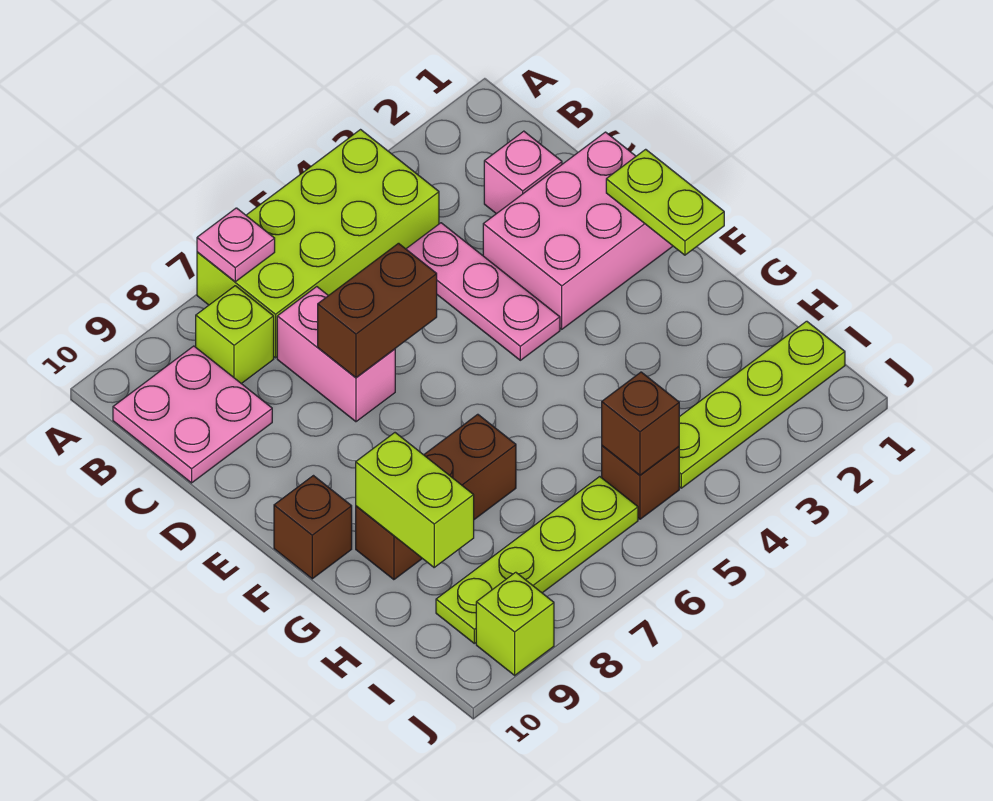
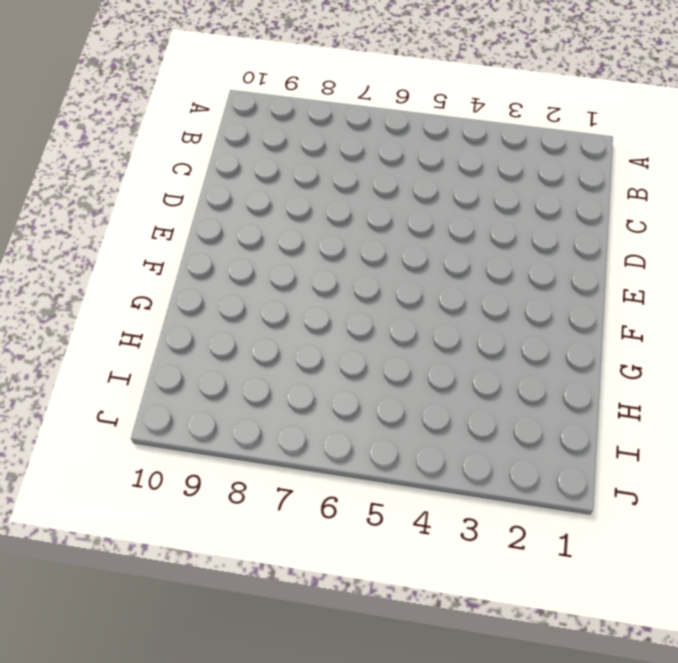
none -> lime brick A4:B7 level 1
none -> lime brick B8 level 1
none -> pink plate B9:C10 level 1

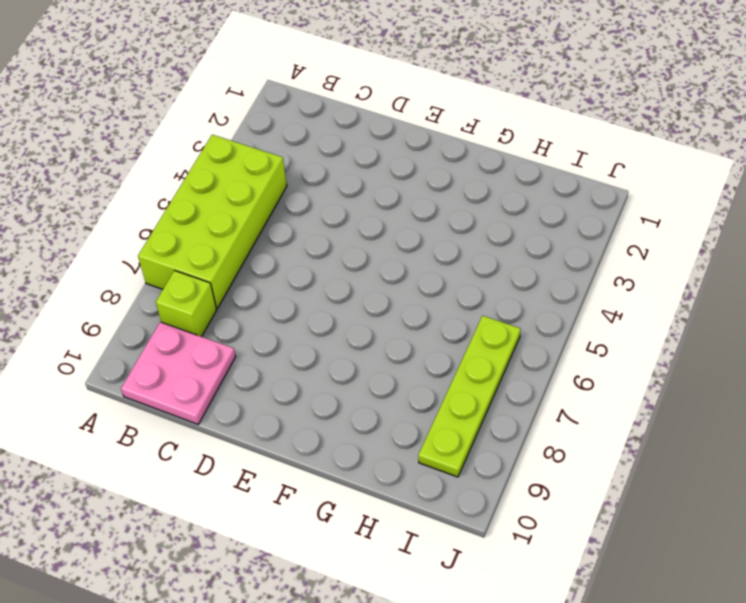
none -> pink brick C2 level 1
none -> pink plate C4:E4 level 1
none -> pink brick C7:D7 level 1

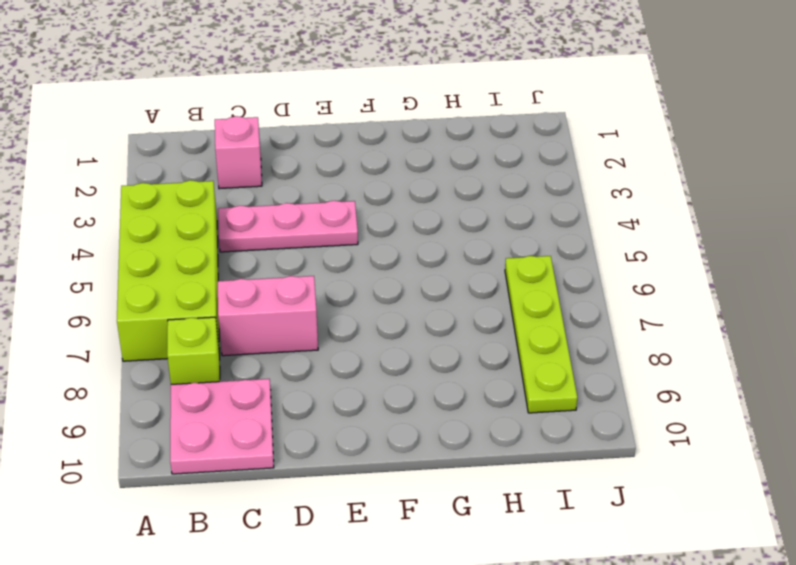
none -> pink brick D1:E3 level 1
none -> brown brick F10 level 1
none -> brown brick G7:G9 level 1

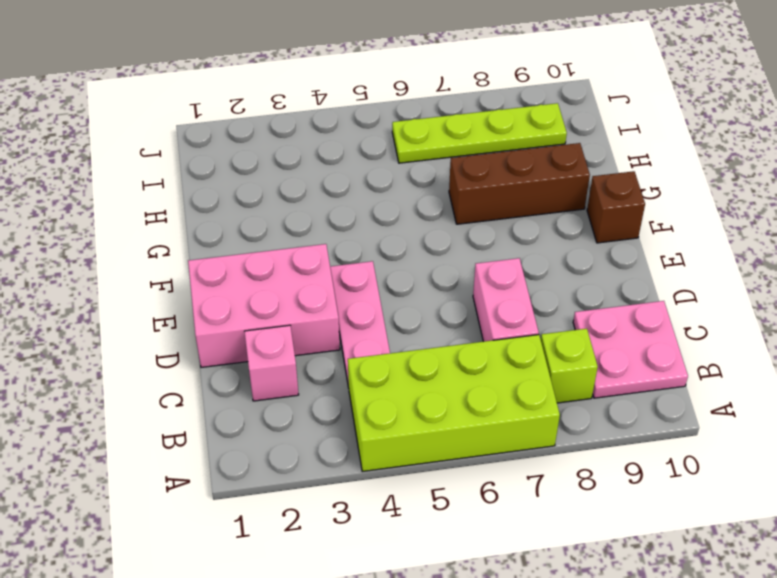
none -> lime plate I1:I4 level 1
none -> brown brick I5 level 1
none -> lime brick J9 level 1

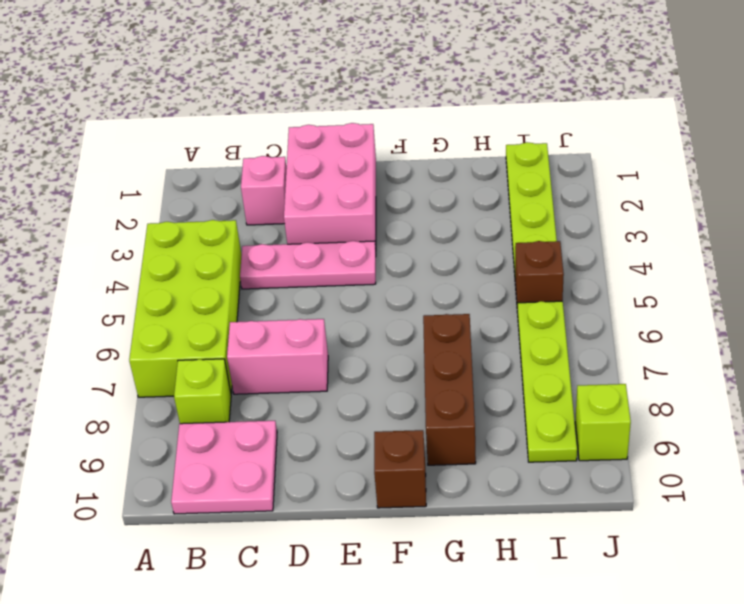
none -> pink plate A7 level 2
none -> brown brick D6:D7 level 2
none -> lime plate E1:F1 level 2

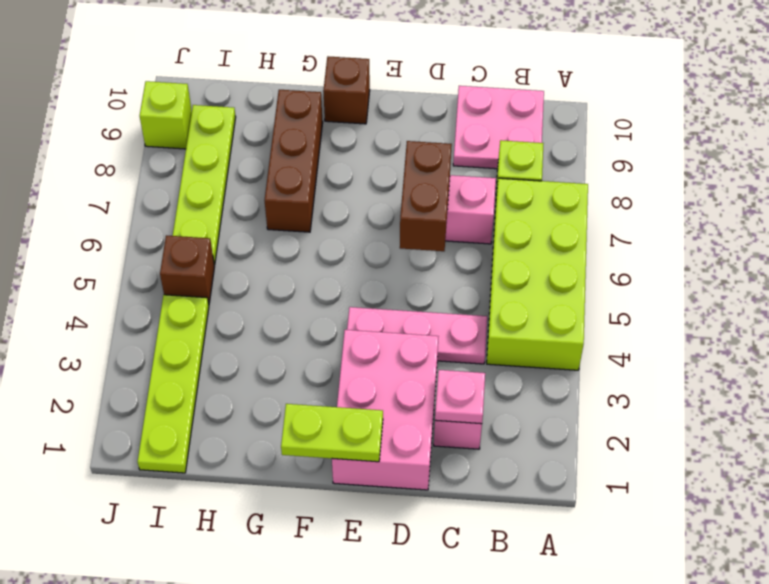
pink plate C2 level 2 -> pink plate A7 level 2
none -> lime brick G9:H9 level 2
none -> brown brick I5 level 2

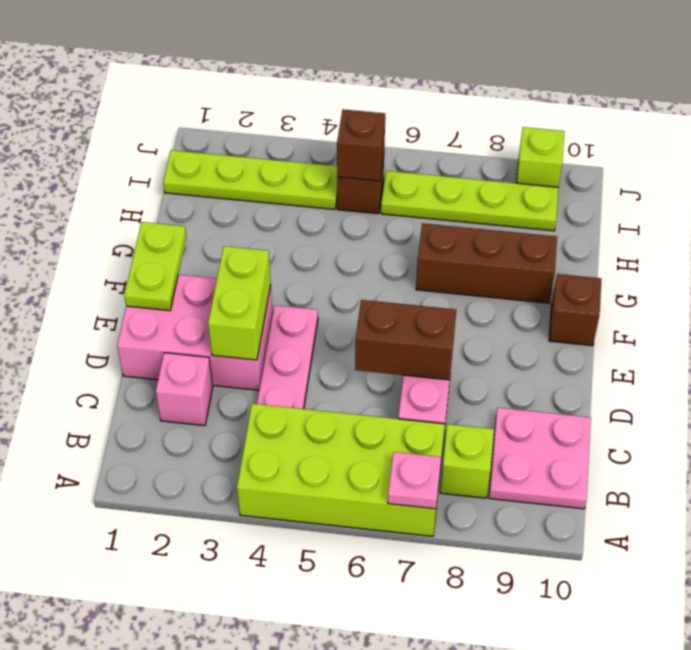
lime brick D3:E3 level 2 -> lime brick G9:H9 level 2

